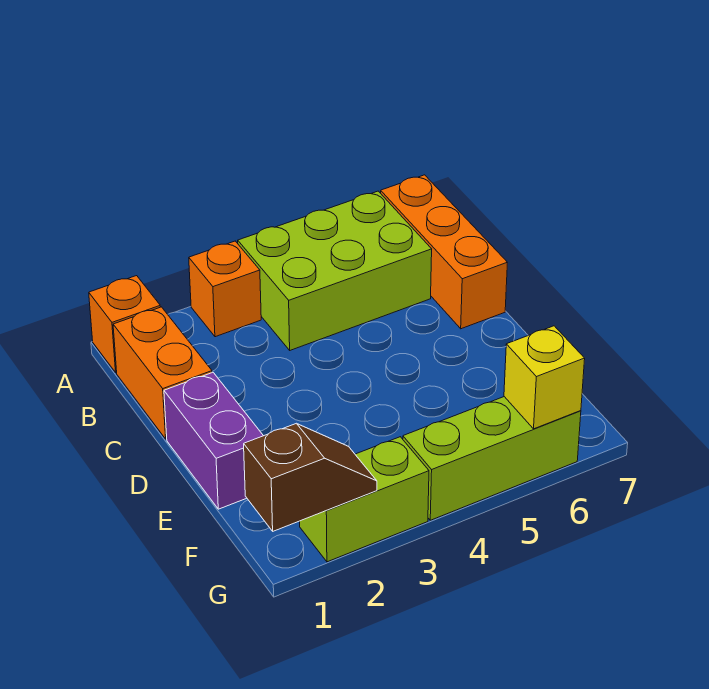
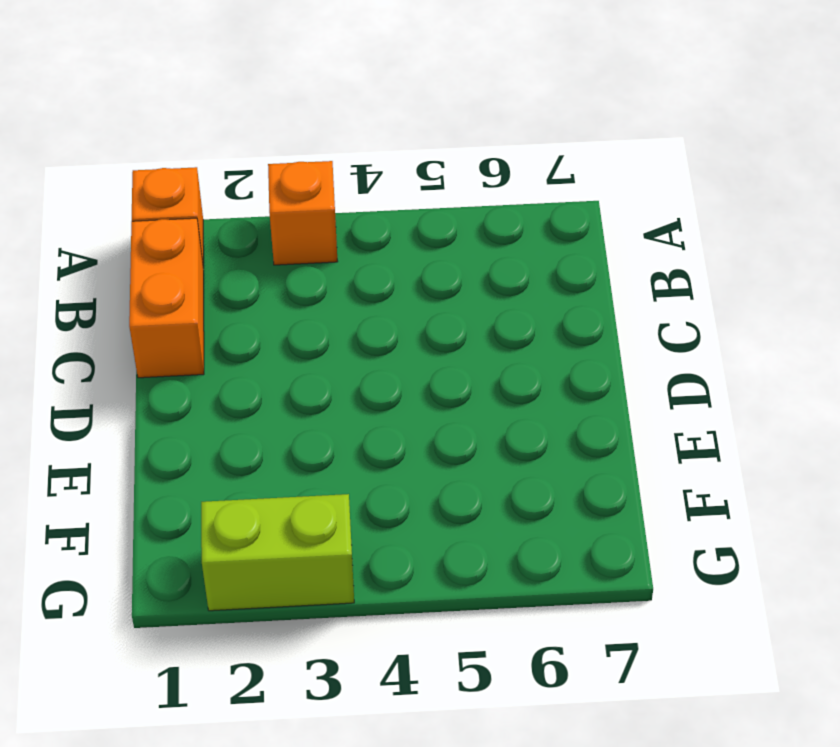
none -> lime brick A4:B6 level 1
none -> orange brick A7:C7 level 1

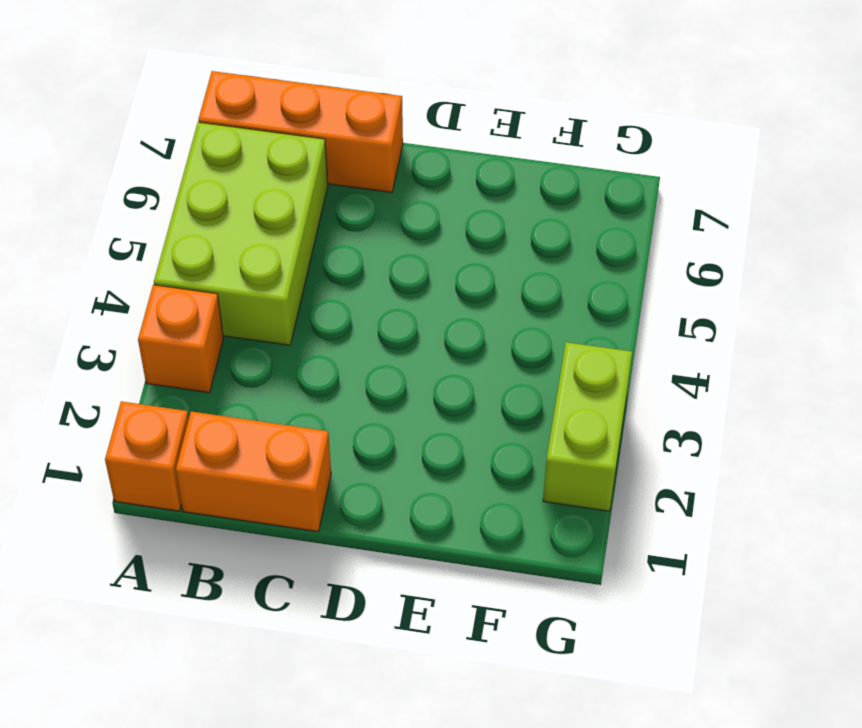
none -> purple brick D1:E1 level 1
none -> lime brick G4:G6 level 1

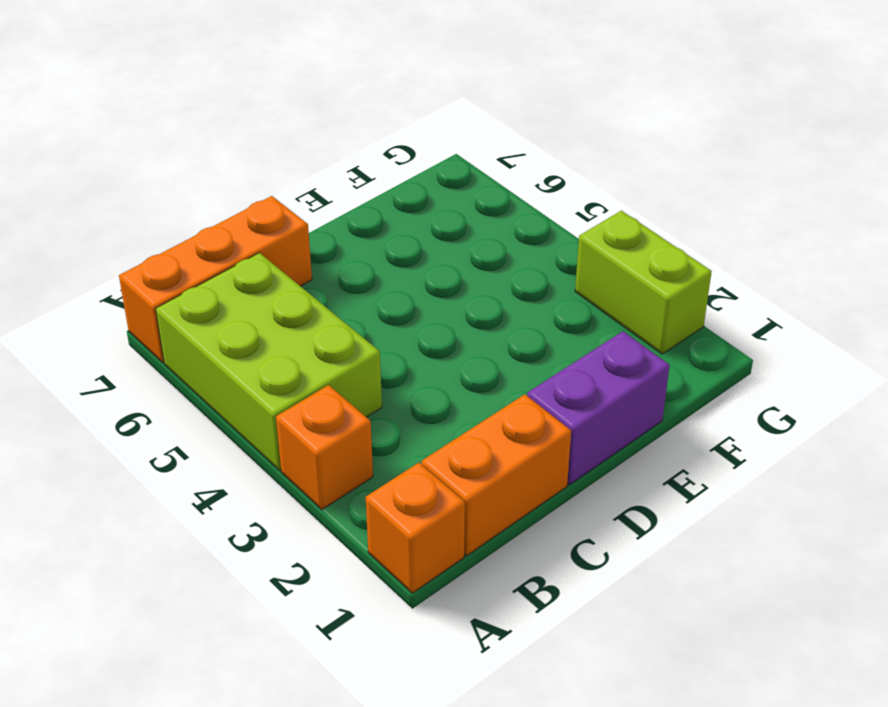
none -> lime brick G4:G6 level 1
none -> brown slope G1:G2 level 2 top 1

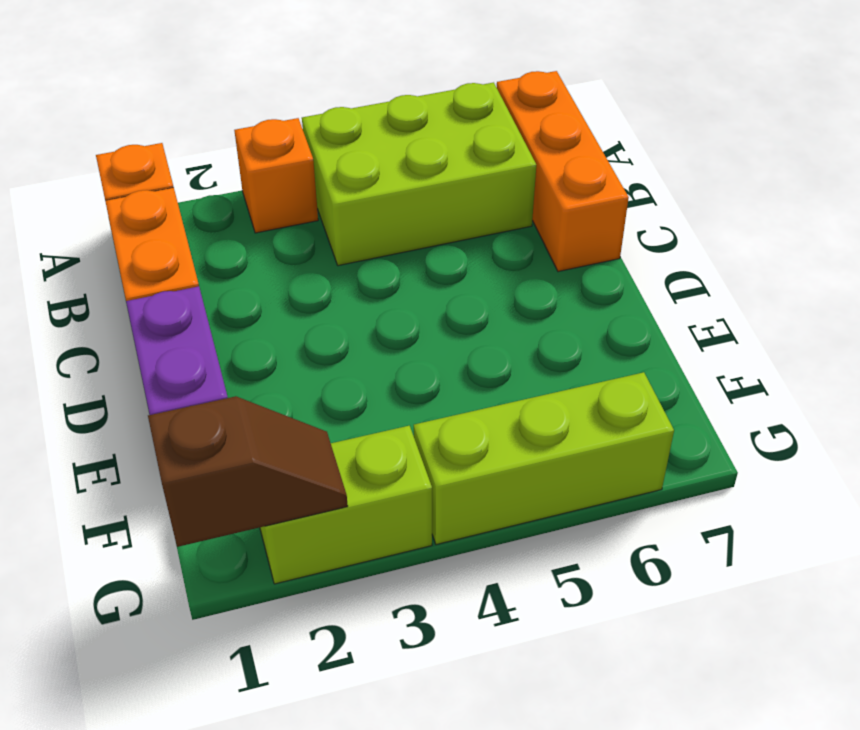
none -> yellow brick G6 level 2

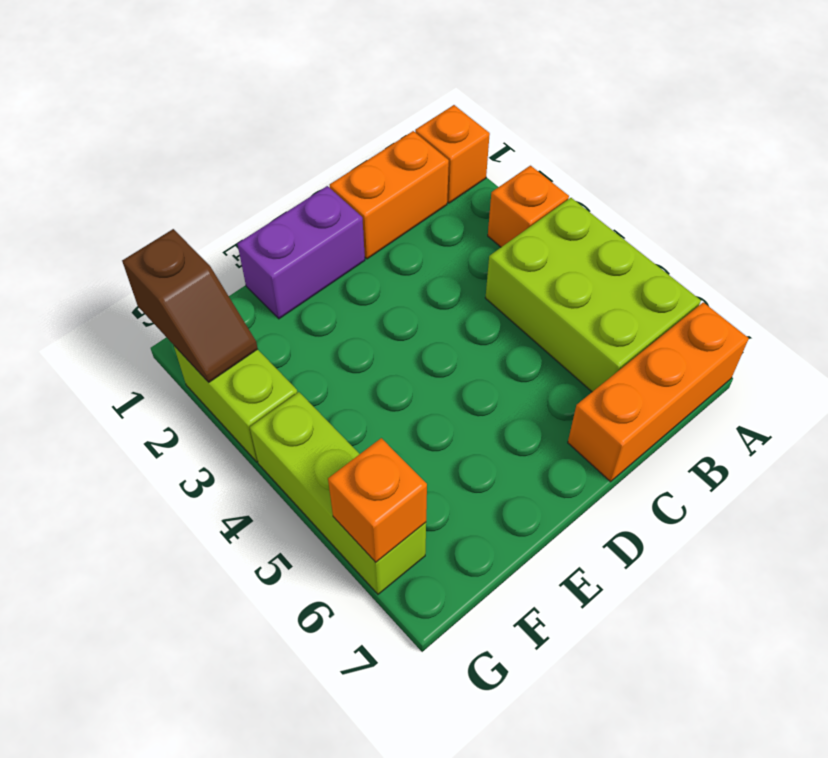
orange brick G6 level 2 -> yellow brick G6 level 2

